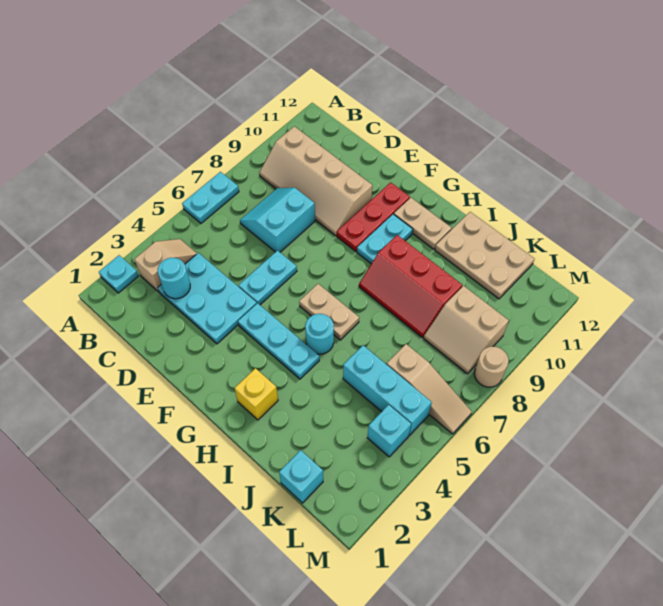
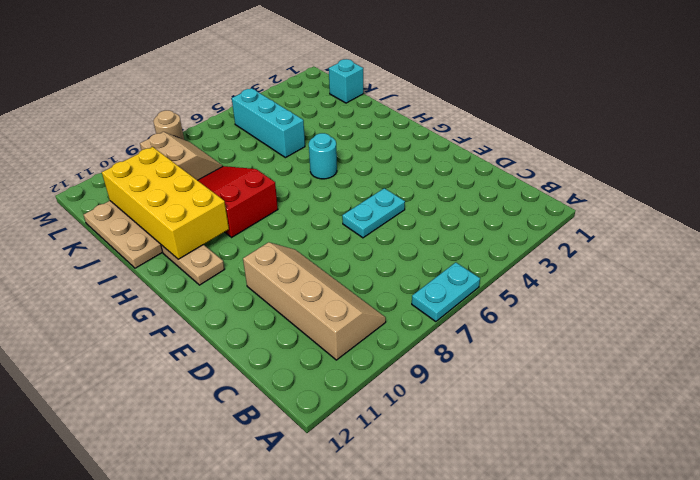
red slope H8:J9 level 1 top H -> red slope H8:J9 level 1 top 9
yellow brick H10:K11 level 2 -> none
none -> cyan plate A2 level 1
none -> tan slope B3:B4 level 1 top 3
none -> cyan plate C3:E4 level 1

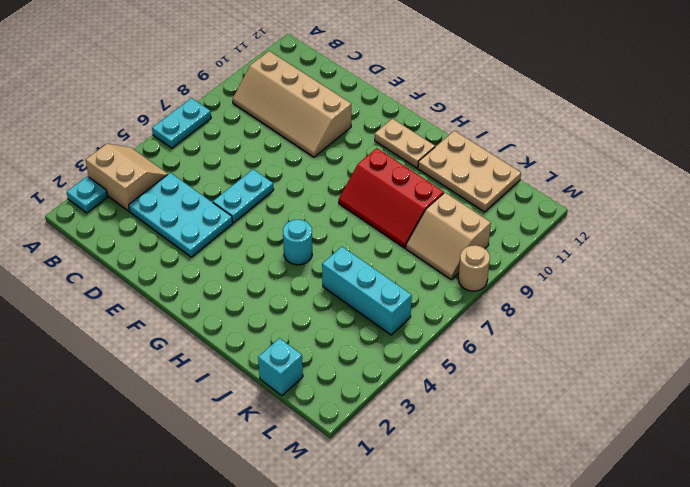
tan slope A3:B4 level 1 top 3 -> tan slope B3:B4 level 1 top 3
none -> cyan slope C7:D8 level 1 top D
none -> cyan plate F4:H4 level 1
none -> red plate F9:F11 level 1

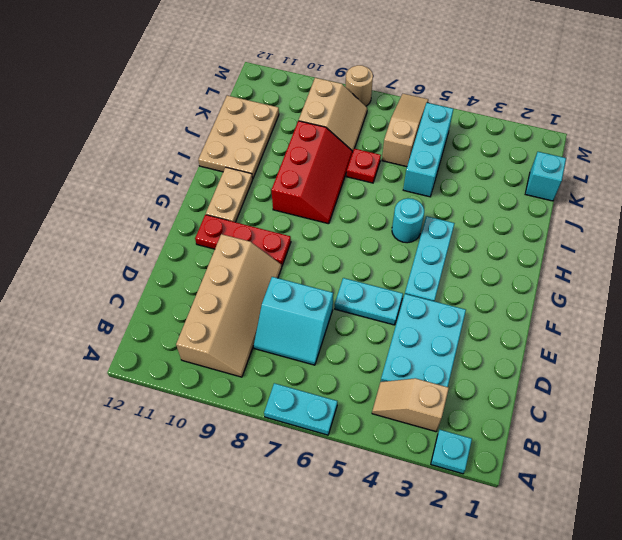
red plate J7 level 1 -> none
none -> tan plate G6:H6 level 1
none -> cyan plate G9:G10 level 1
none -> yellow brick H2 level 1

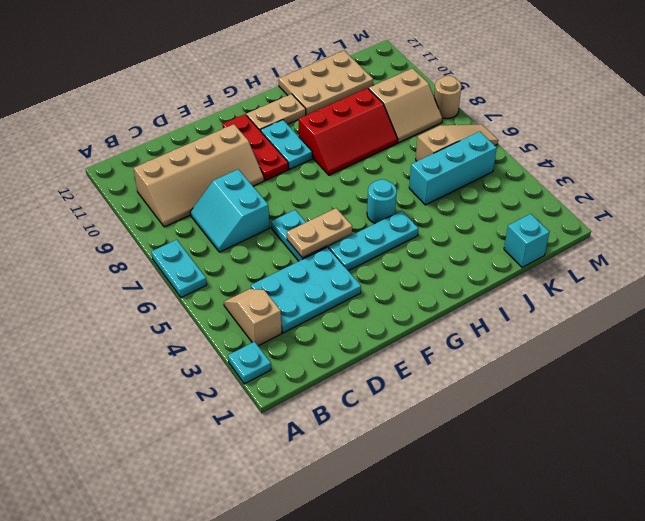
tan plate E5:F5 level 2 -> tan plate G6:H6 level 1
none -> yellow brick H2 level 1
none -> cyan brick L4 level 1
none -> cyan round brick C3 level 2

